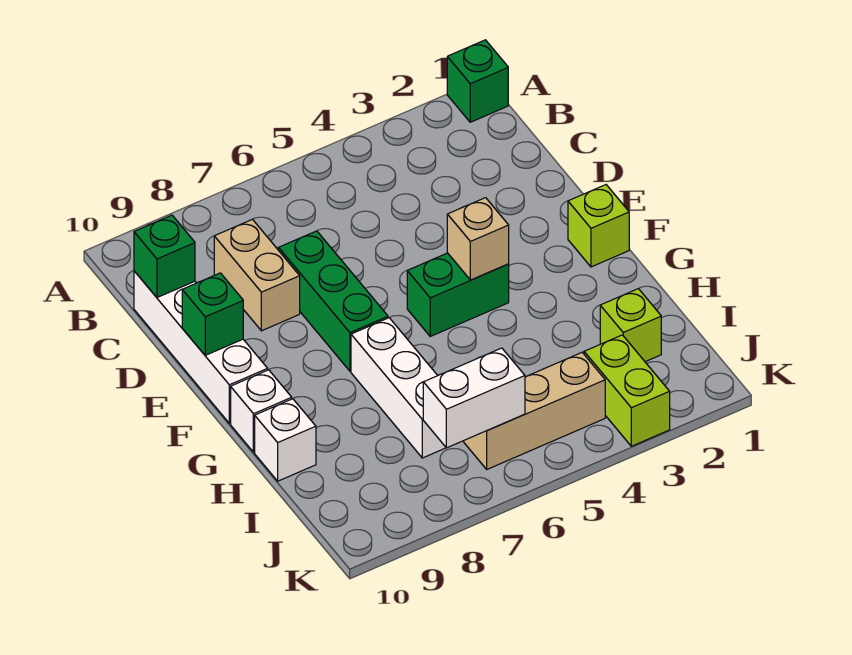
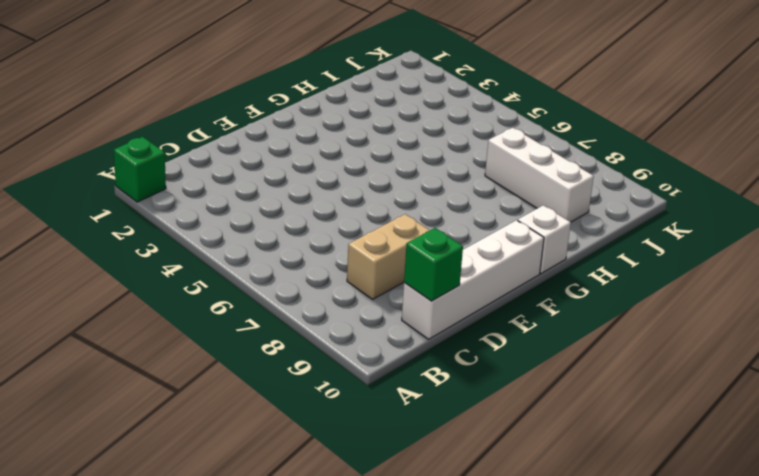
white brick I7:I9 level 1 -> white brick G7:I7 level 1
none -> green brick D7:F7 level 1
none -> lime brick F1 level 1
none -> green brick F4:F5 level 1

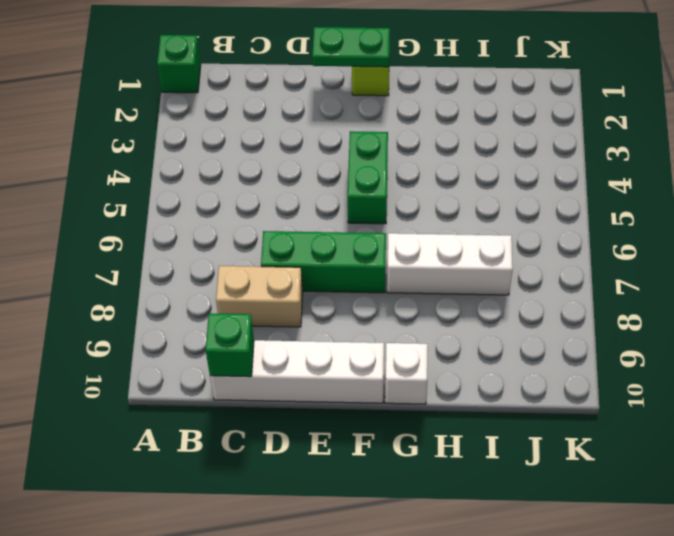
green plate E1:F1 level 2 -> none
none -> white brick H10 level 1
none -> lime brick I2 level 1
none -> lime brick J3:K3 level 1

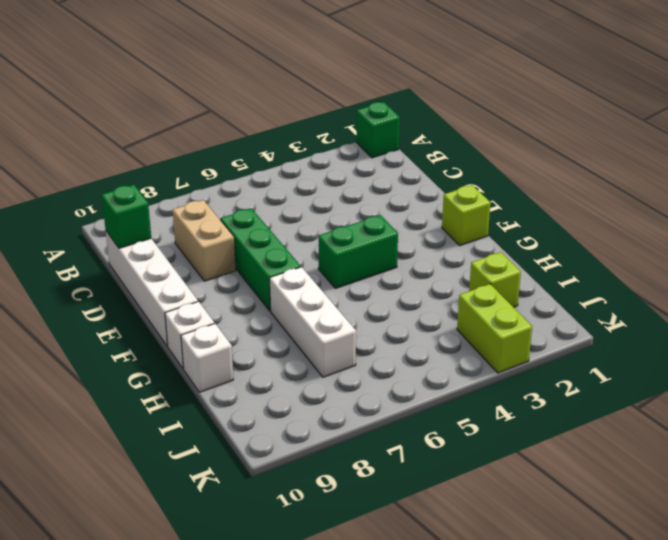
none -> tan brick J4:J6 level 1
none -> green brick E10 level 2
none -> tan brick F4 level 2

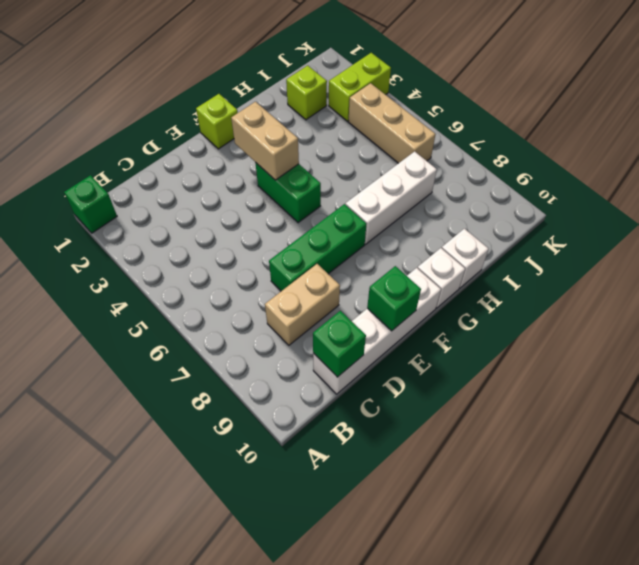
tan brick F3:F4 level 2 -> tan brick F4 level 2
none -> white brick J6:J7 level 2

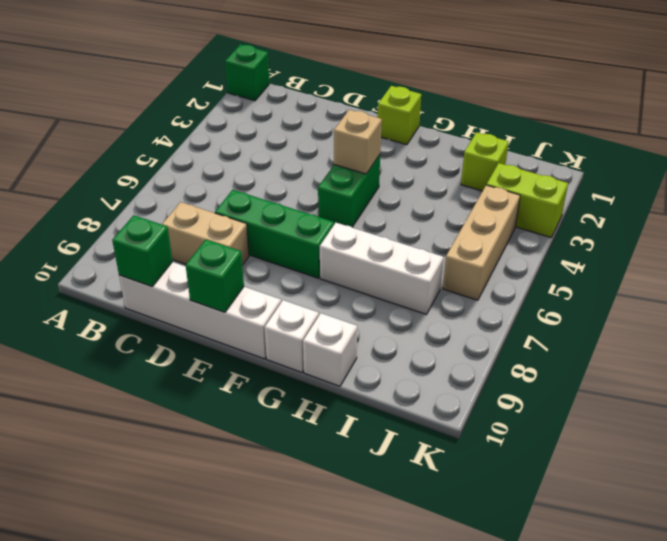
none -> white brick J6:J7 level 2

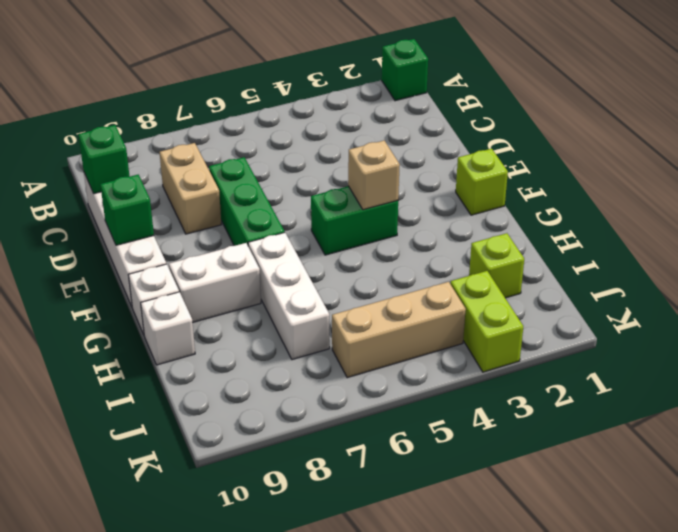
white brick G8:G9 level 1 -> white brick J6:J7 level 2

